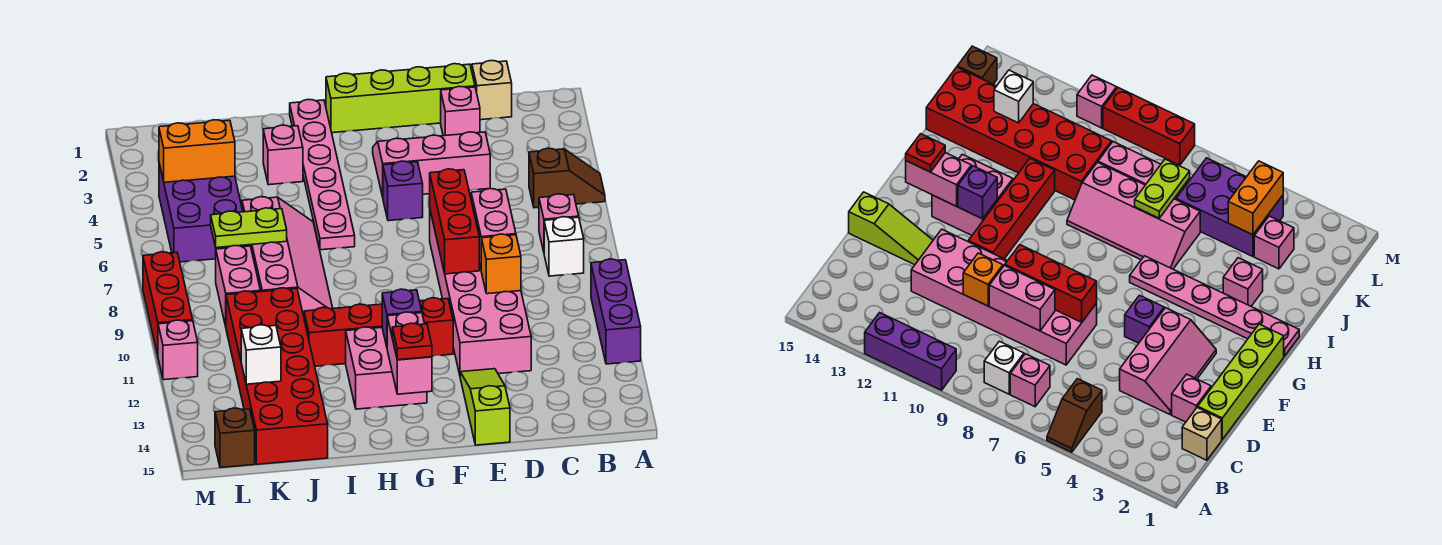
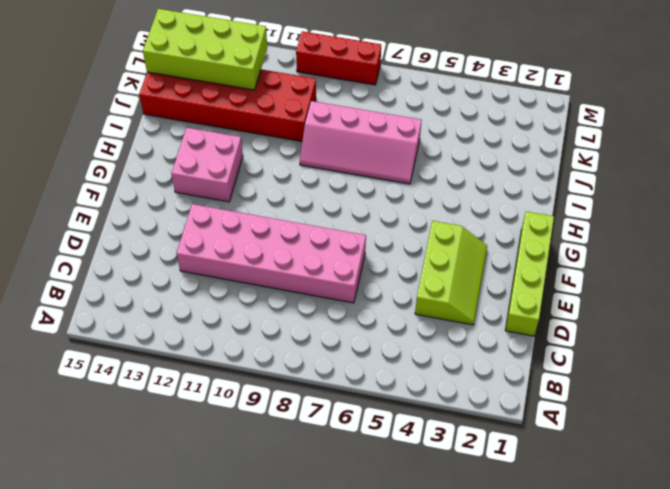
lime slope D3:F4 level 1 top 4 -> pink slope D3:F4 level 1 top 4
lime brick K12:L15 level 2 -> white brick K13 level 2
none -> brown slope A5:B5 level 1 top B
none -> purple brick A10:A12 level 1
none -> pink brick B7 level 1
none -> white brick B8 level 1

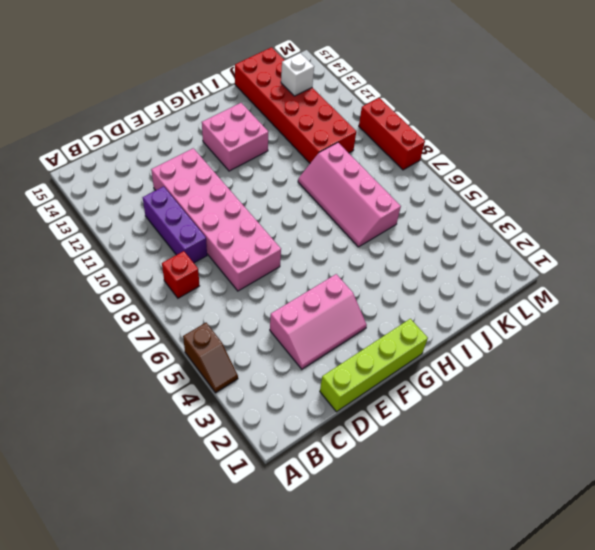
brown slope A4:A5 level 1 top 5 -> brown slope A5:B5 level 1 top B
red brick B8 level 1 -> white brick B8 level 1
purple brick C9:C11 level 1 -> purple brick A10:A12 level 1
none -> pink brick B7 level 1
none -> tan brick C1 level 1
none -> pink brick D2 level 1
none -> lime slope E13:E15 level 1 top 15

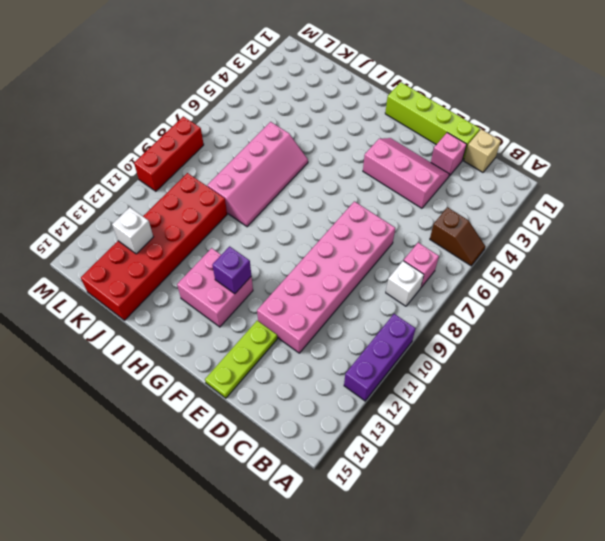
lime plate E13:E15 level 1 -> lime slope E13:E15 level 1 top 15
none -> purple brick F5 level 1
none -> red brick F11:I11 level 1
none -> pink plate H1:H6 level 1
none -> pink brick I3 level 1

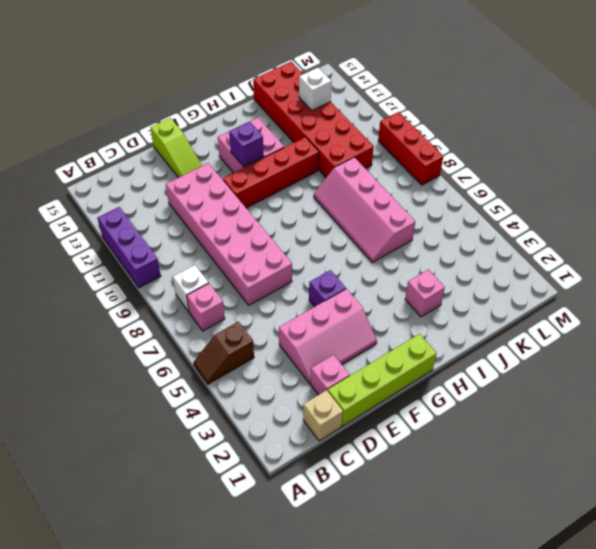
none -> pink plate H1:H6 level 1
none -> pink brick K3 level 1
none -> purple brick K4:L6 level 1
none -> pink brick K8:K9 level 1

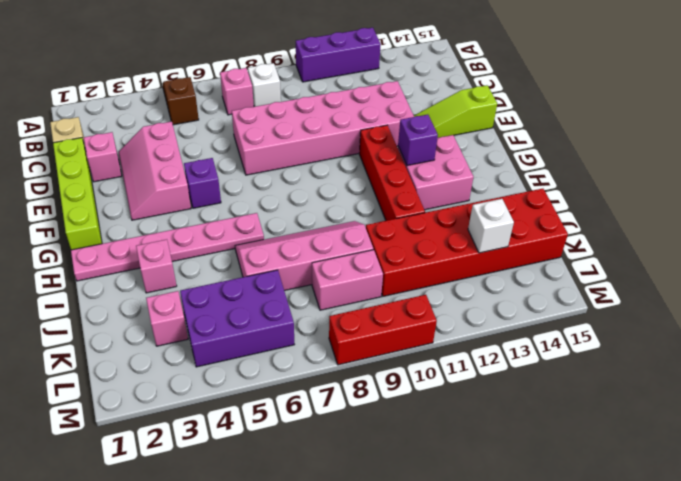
none -> brown brick L15 level 1
none -> pink brick M11 level 1
none -> pink brick D8:D9 level 2
none -> orange brick D10 level 2

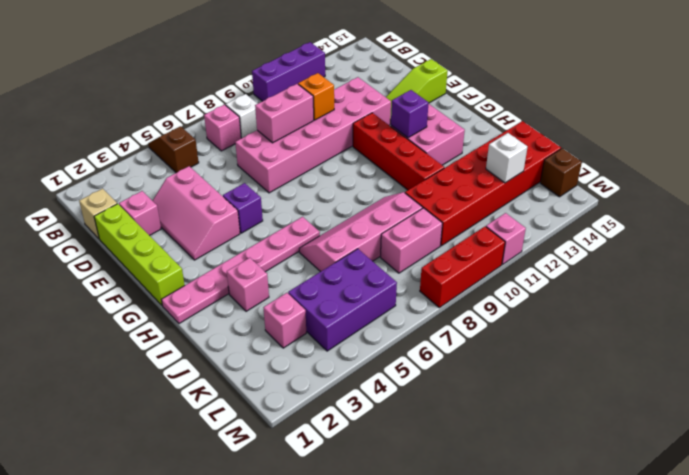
none -> red brick E7:E9 level 2
none -> pink brick G13:G14 level 2
none -> lime plate J7:K7 level 2
none -> orange brick K4:L4 level 2

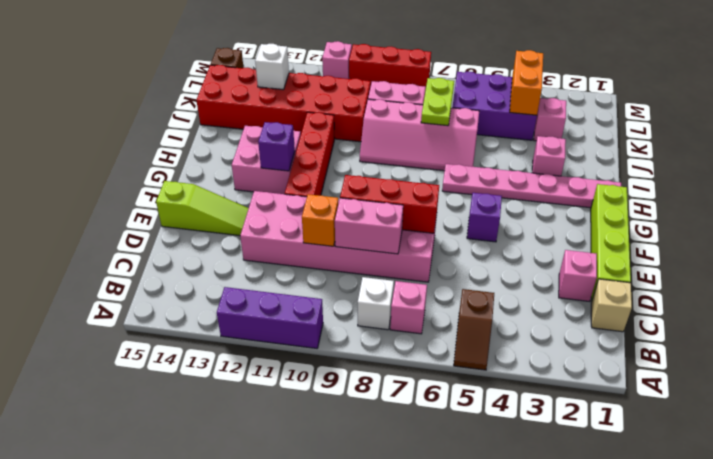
none -> pink slope D3:F4 level 1 top 4
none -> pink brick G13:G14 level 2
none -> red plate G14 level 3

